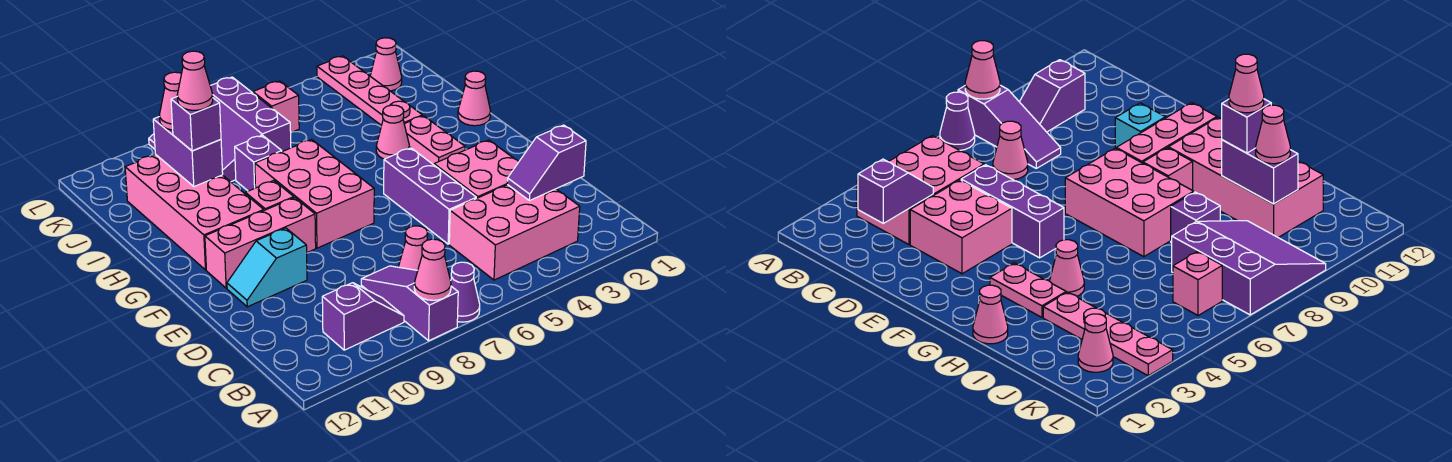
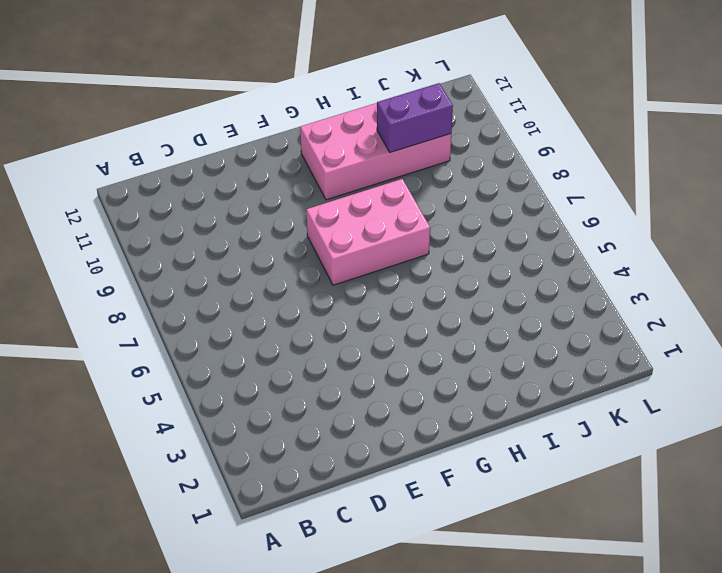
none -> purple cone A7 level 1
none -> purple slope A8:C8 level 1 top A
none -> pink brick B3:C5 level 1

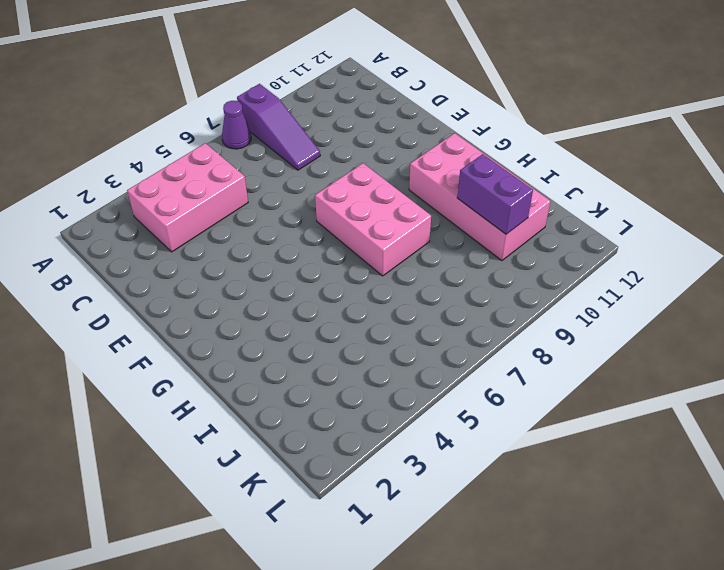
none -> purple slope B9:B10 level 1 top 10
none -> pink cone C7 level 1
none -> pink brick D3:E4 level 1

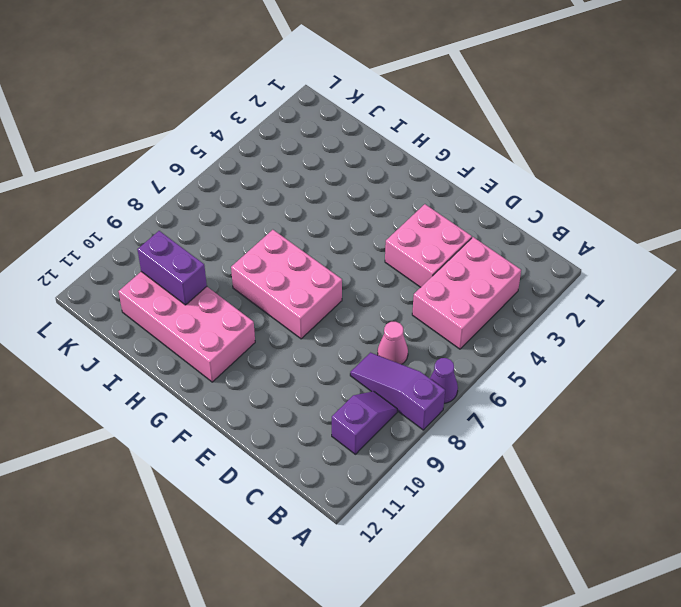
none -> purple brick D5:F5 level 1
none -> cyan slope E10:E11 level 1 top 10
none -> pink brick F9:F11 level 1

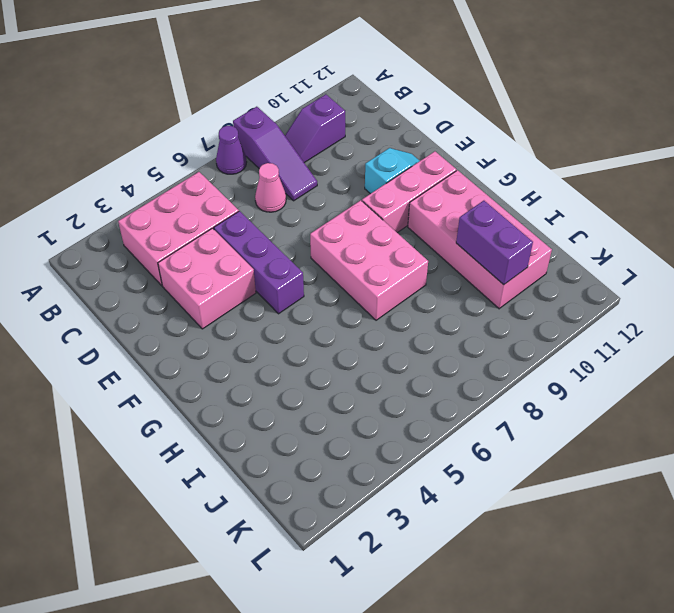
none -> pink plate G3:H3 level 1
none -> pink brick G9 level 1
none -> pink cone H1 level 1

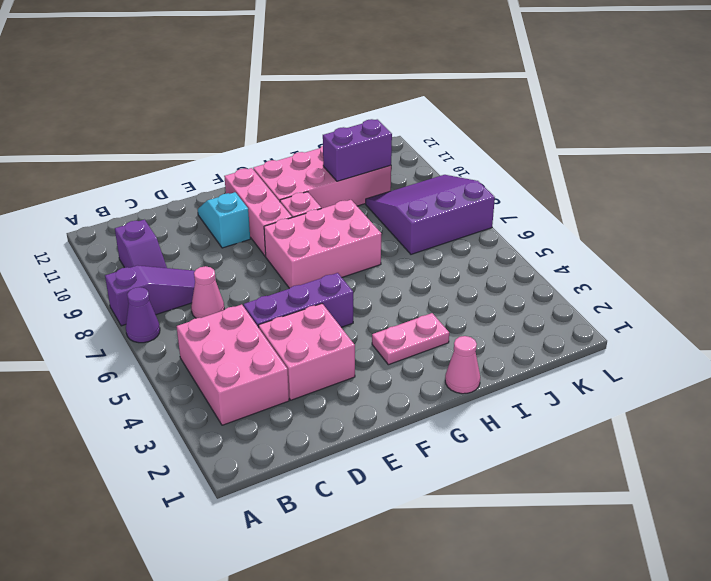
none -> pink cone H4 level 1
none -> pink plate I3:L3 level 1
none -> purple brick I8 level 1

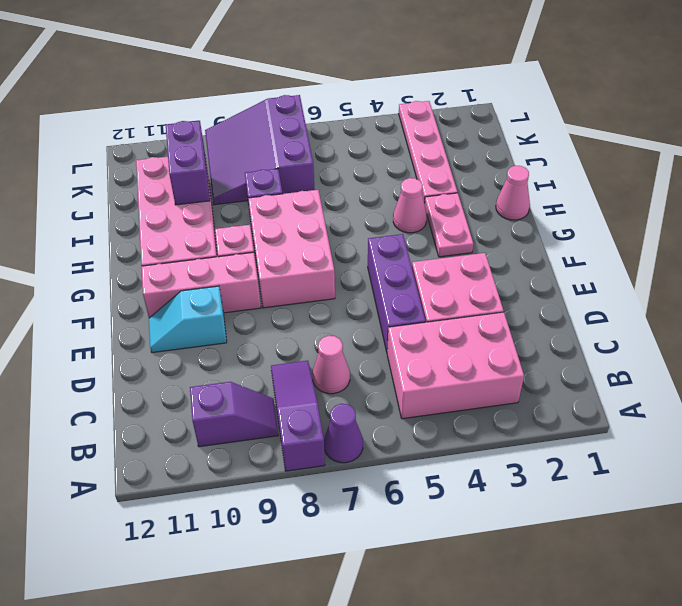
none -> pink cone K2 level 1
none -> pink brick K6 level 1
none -> pink cone A8 level 2

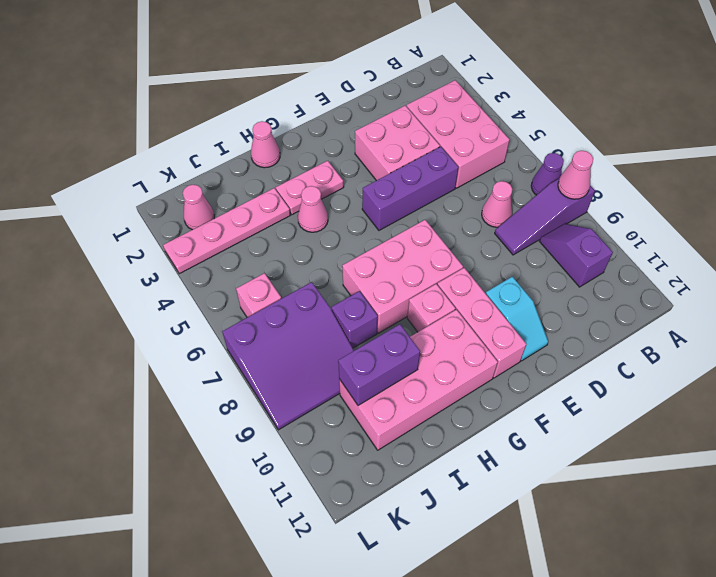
none -> purple slope C2:C3 level 2 top 2
none -> purple brick I10 level 3
none -> pink cone J10 level 3

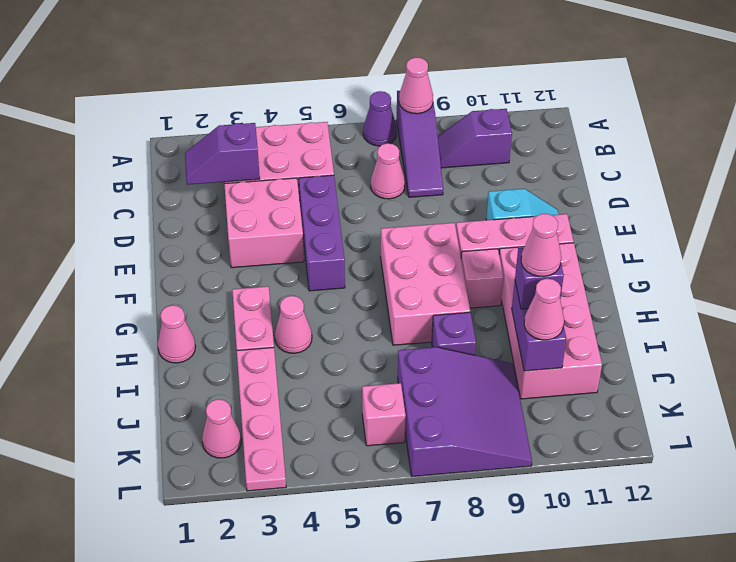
purple slope C2:C3 level 2 top 3 -> purple slope C2:C3 level 2 top 2

